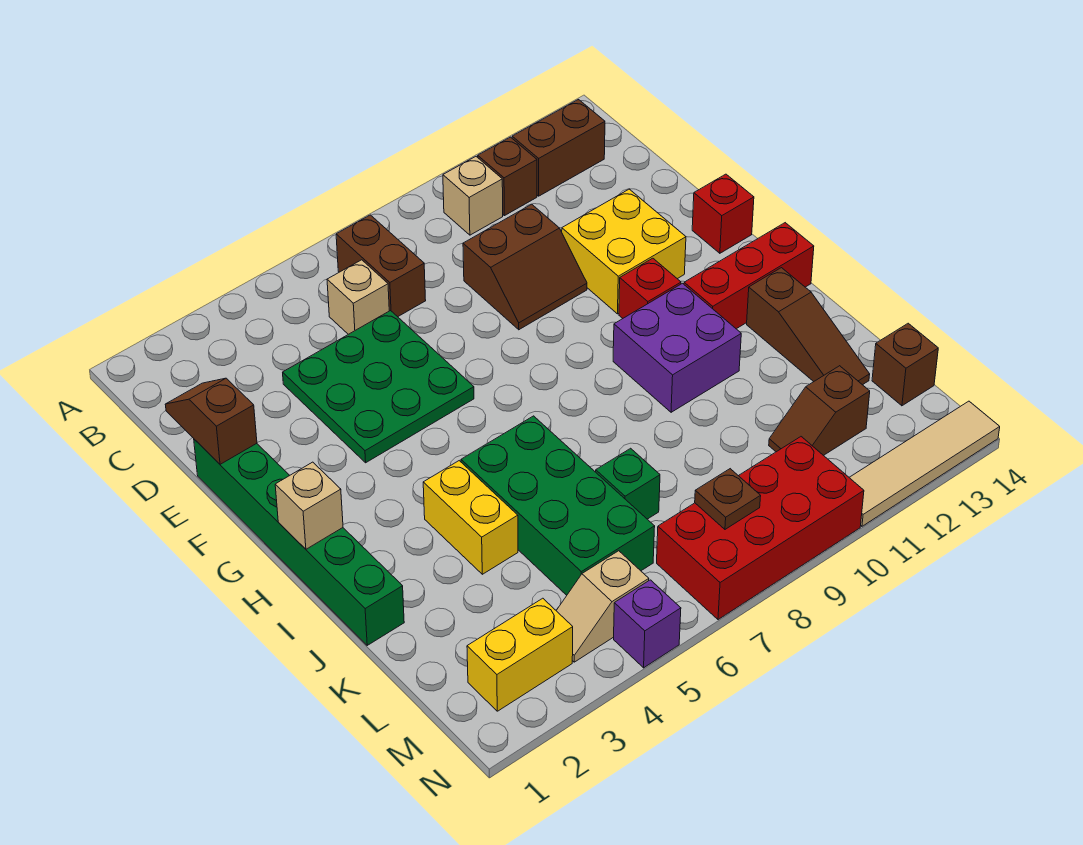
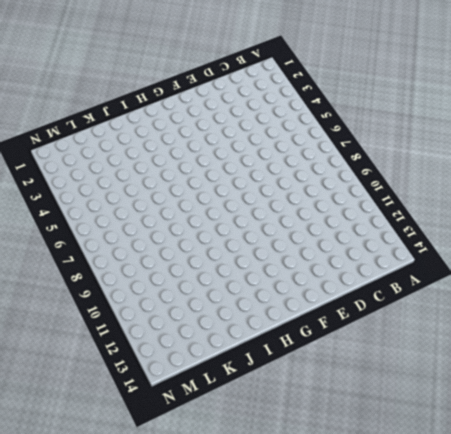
none -> brown brick B7:C7 level 1
none -> tan brick B10 level 1
none -> brown brick B11 level 1

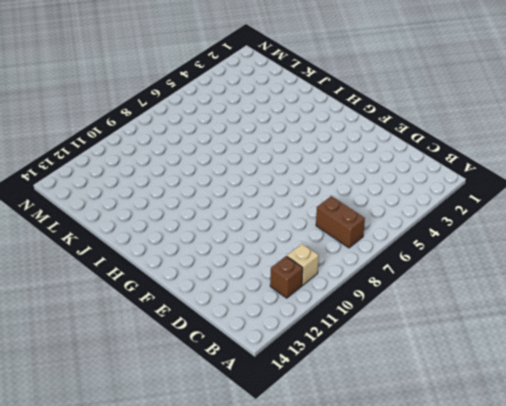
none -> brown brick B12:B13 level 1
none -> tan brick C6 level 1
none -> green plate D4:F6 level 1

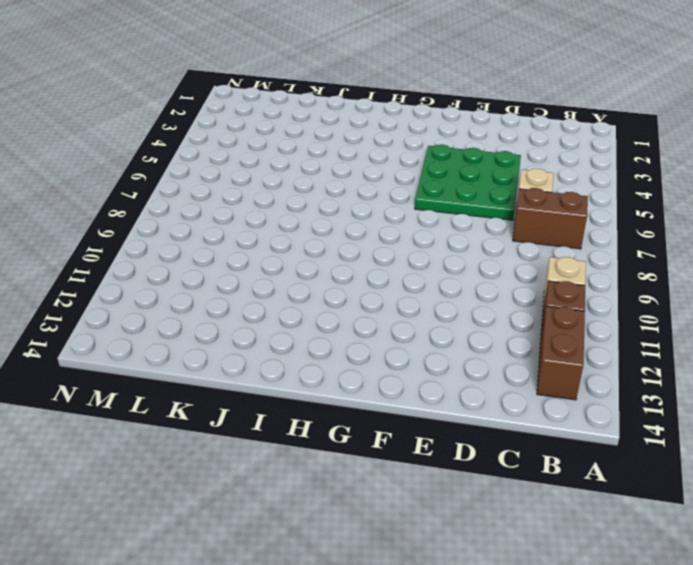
none -> brown slope D9:E10 level 1 top D
none -> green brick E1:J1 level 1
none -> yellow brick E11:F12 level 1

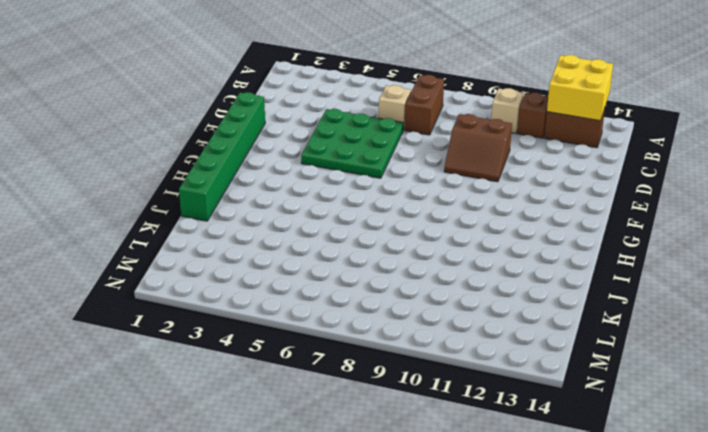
yellow brick A12:B13 level 2 -> yellow brick E11:F12 level 1
none -> red brick F14 level 1
none -> red brick G11 level 1
none -> purple brick H10:I11 level 1

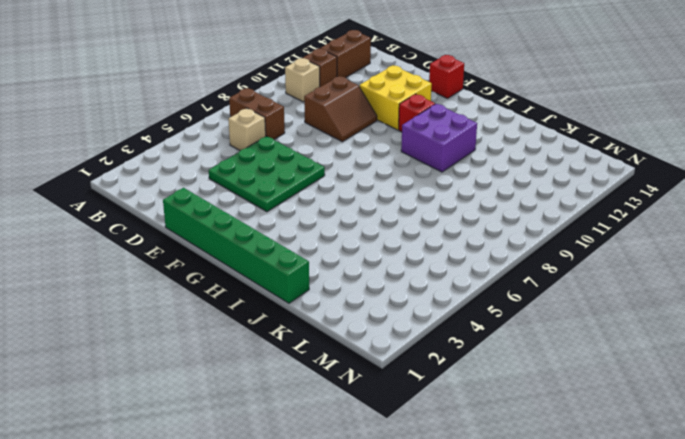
none -> red brick H12:H14 level 1
none -> yellow brick I4:J4 level 1
none -> green brick I5:L6 level 1

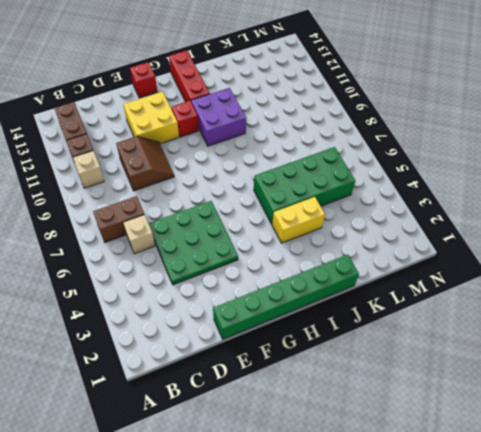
none -> brown slope I13:K13 level 1 top I
none -> green brick K7 level 1
none -> brown slope L11:L12 level 1 top 12

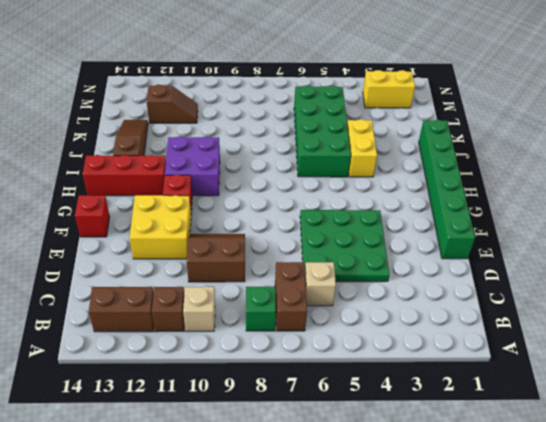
green brick B8 level 1 -> green brick K7 level 1
none -> brown brick L14 level 1
none -> tan slope M4:M5 level 1 top 5
none -> red brick M7:N10 level 1

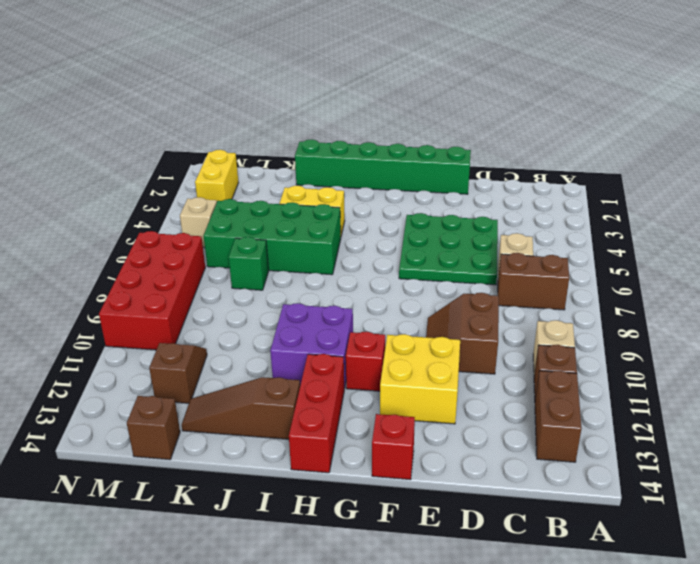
none -> purple brick N5 level 1
none -> tan tile N11:N14 level 1
none -> brown slope D1:E1 level 2 top E

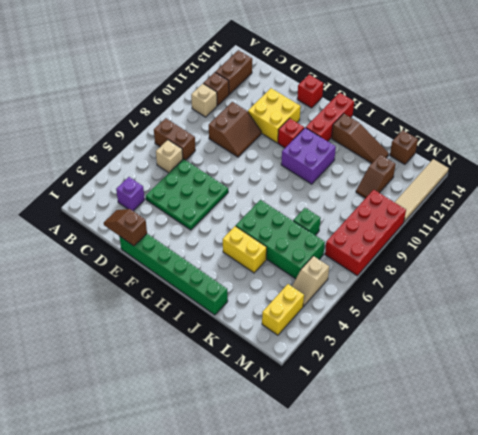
purple brick C3 level 1 -> purple brick N5 level 1
none -> tan brick H1 level 2
none -> brown plate M8 level 2

